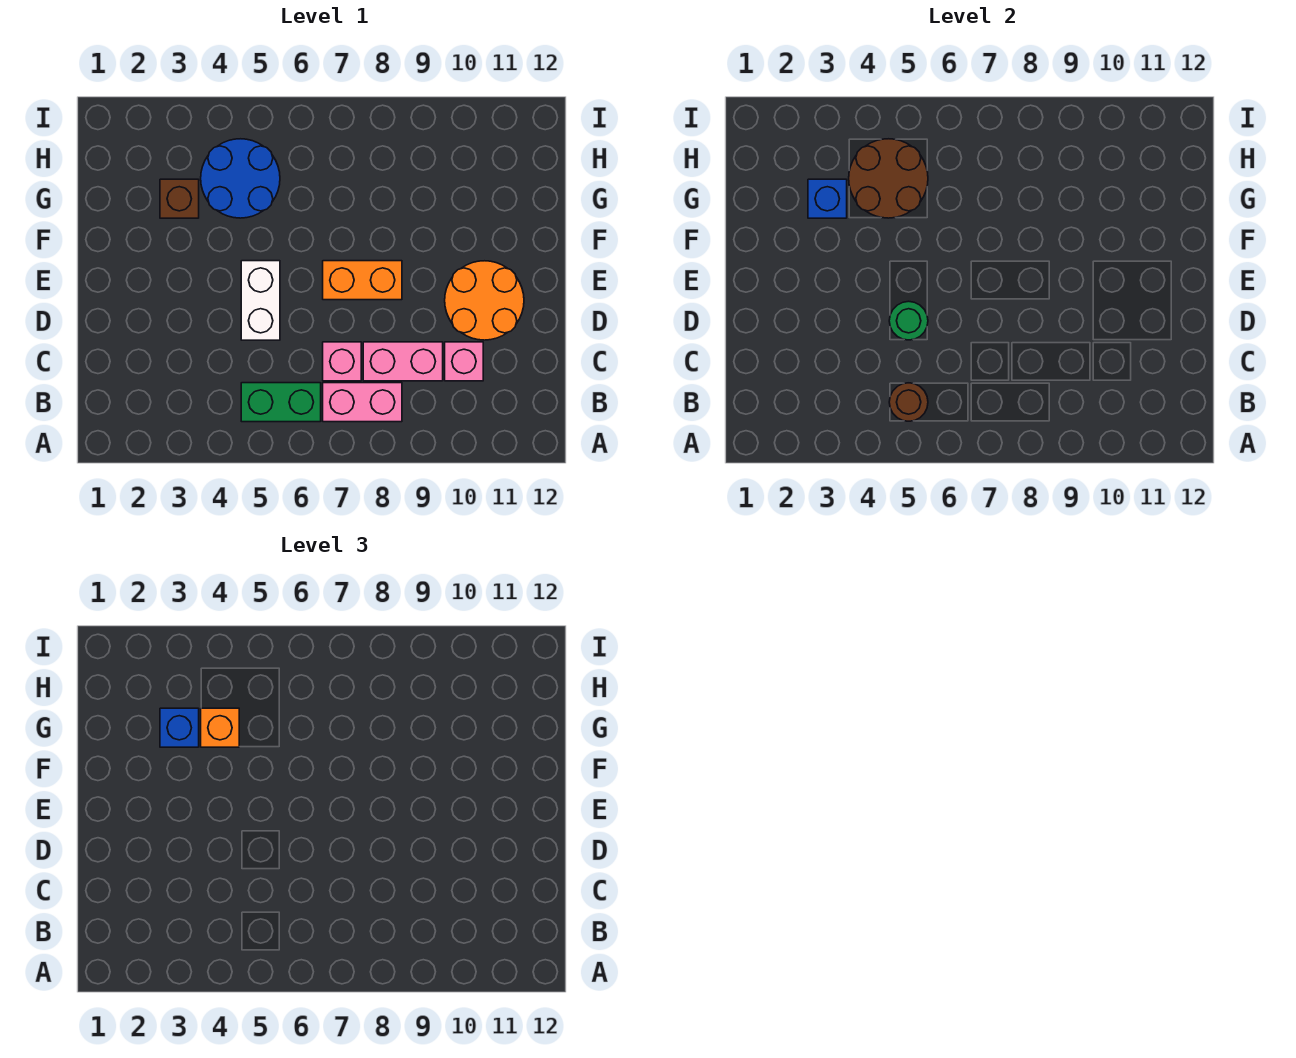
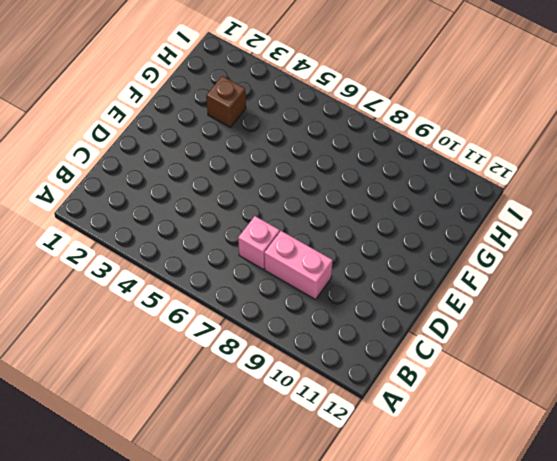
none -> green brick B5:B6 level 1
none -> pink brick B7:B8 level 1
none -> pink brick C10 level 1

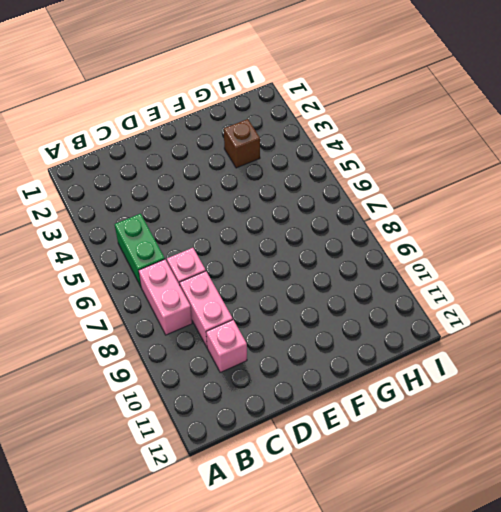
none -> white brick D5:E5 level 1
none -> orange round brick D10:E11 level 1
none -> orange brick E7:E8 level 1

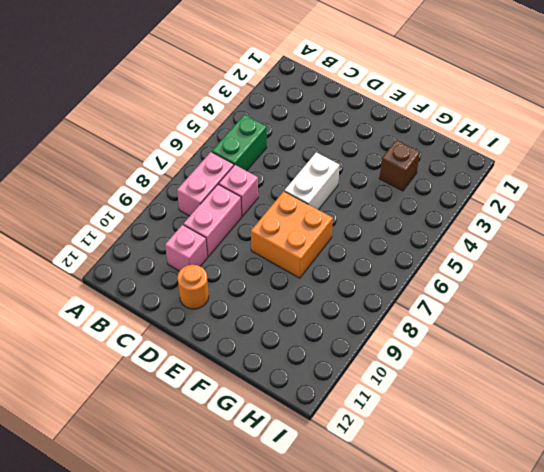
orange round brick D11 level 1 -> orange round brick D10:E11 level 1
white brick E5:E6 level 1 -> white brick D5:E5 level 1
orange brick E7:F8 level 1 -> orange brick E7:E8 level 1
none -> blue round brick G4:H5 level 1
none -> brown round brick B5 level 2
none -> green round brick D5 level 2

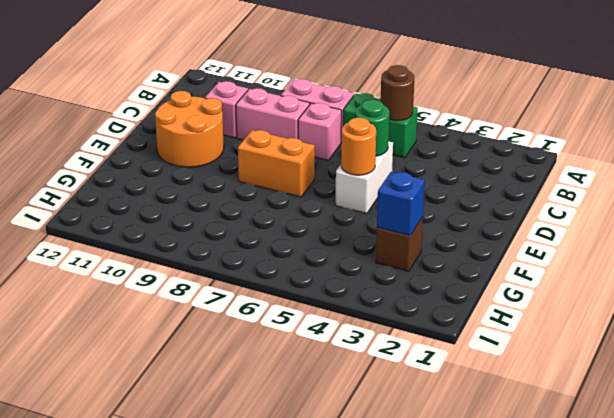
orange round brick E5 level 2 -> none
none -> blue round brick G4:H5 level 1
none -> brown round brick G4:H5 level 2
none -> blue brick G3 level 3

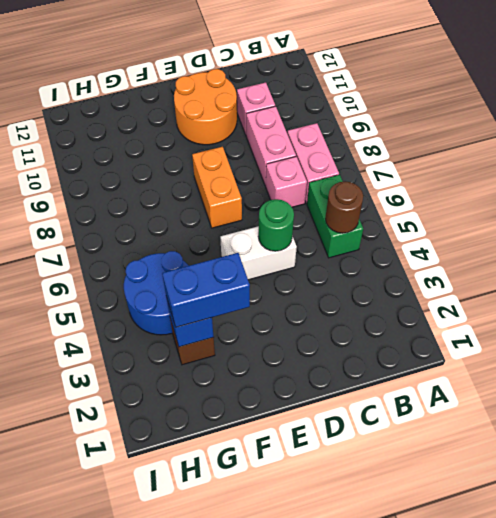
blue brick F3:G3 level 3 -> blue brick G3 level 3
none -> brown round brick G4:H5 level 2
none -> orange brick G4 level 3

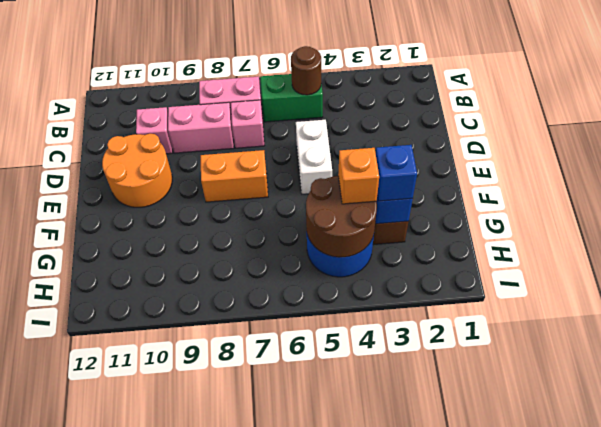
none -> green round brick D5 level 2

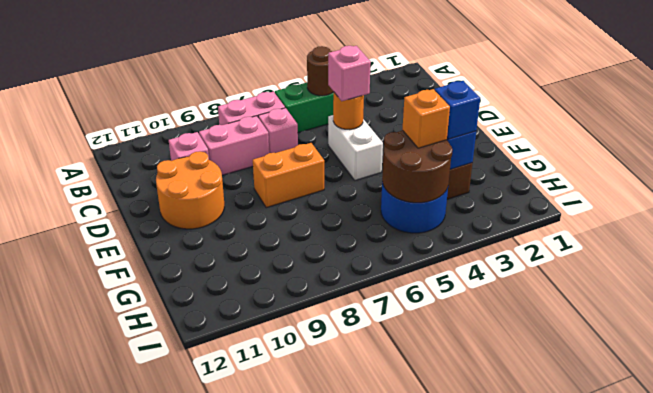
orange round brick D5 level 2 -> green round brick D5 level 2
pink brick D5 level 3 -> none

